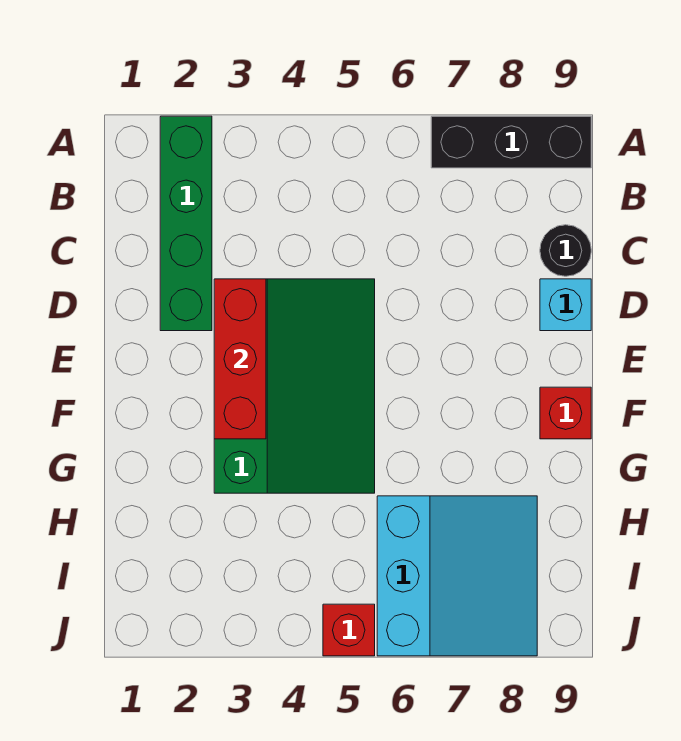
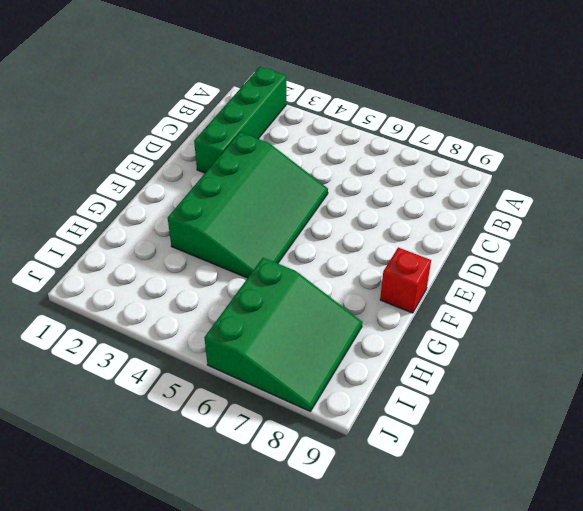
green slope H6:J8 level 1 top 6 -> cyan slope H6:J8 level 1 top 6
none -> black brick A7:A9 level 1
none -> black round brick C9 level 1

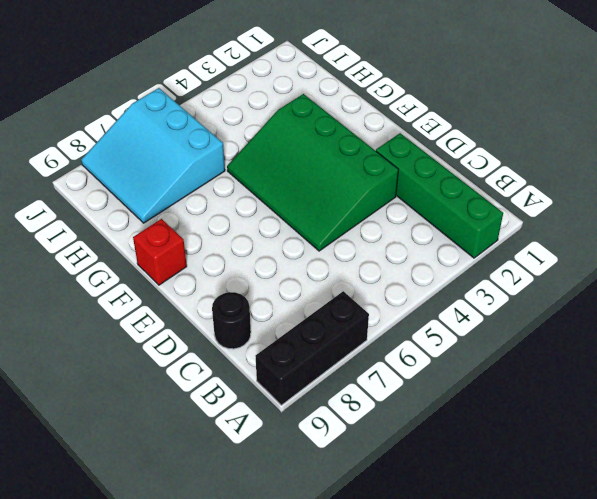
none -> cyan brick D9 level 1
none -> red brick J5 level 1

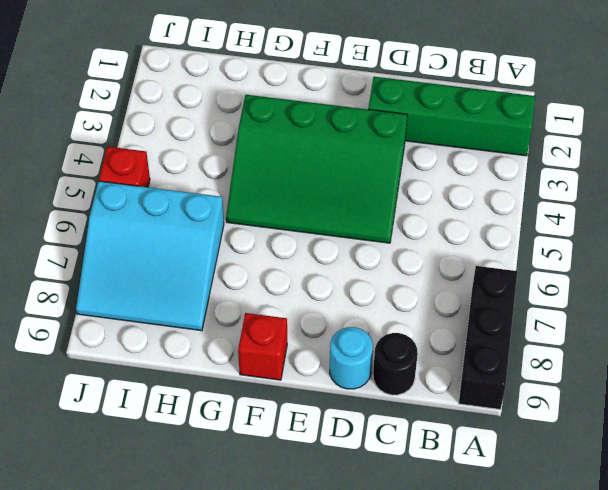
cyan round brick D9 level 1 -> cyan brick D9 level 1
none -> red brick D3:F3 level 2

